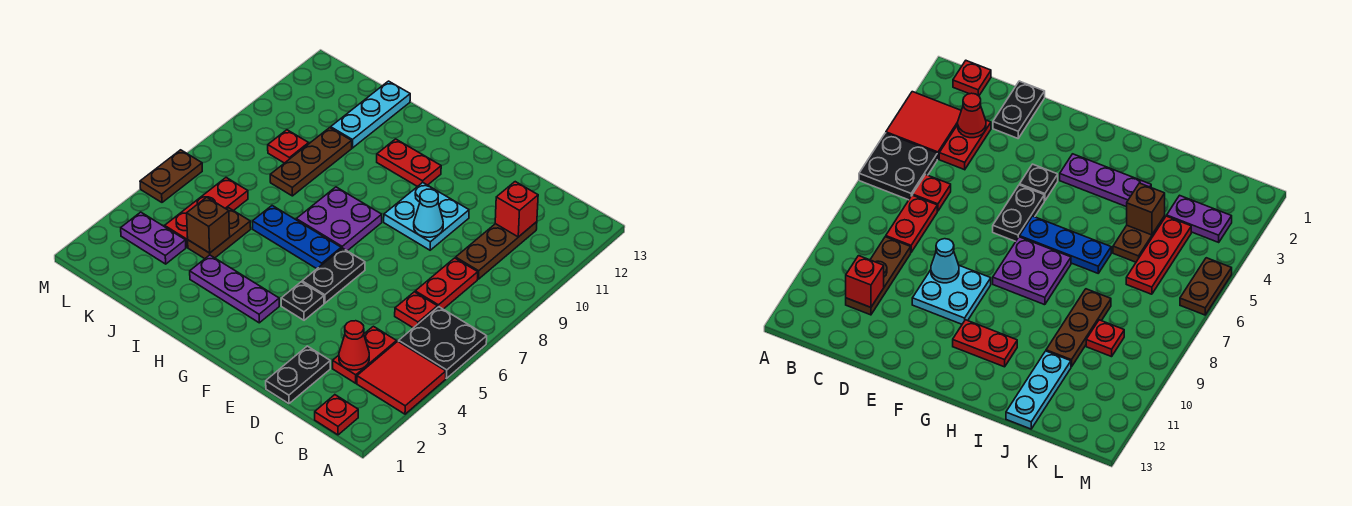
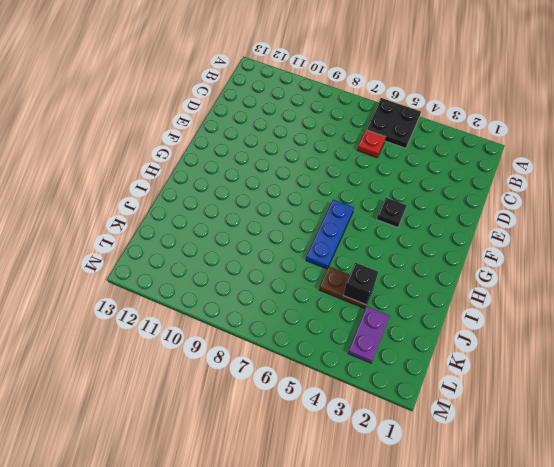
black brick J4 level 2 -> brown brick J4 level 2
none -> red tile A3:B4 level 1
none -> red plate B1 level 1
none -> red plate C3:C4 level 1

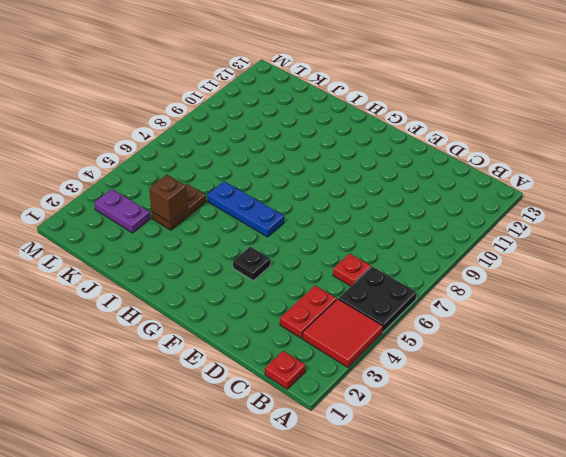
none -> red plate C7:C8 level 1
none -> brown plate C9:C11 level 1
none -> black plate D1:D2 level 1

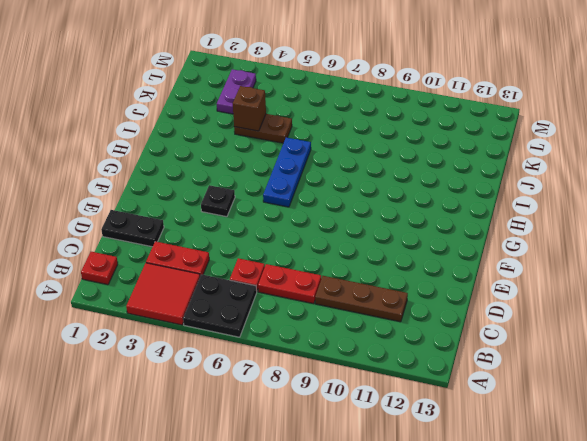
none -> cyan plate E9:F10 level 1
none -> black plate F5:F6 level 1
none -> purple plate G3:I3 level 1

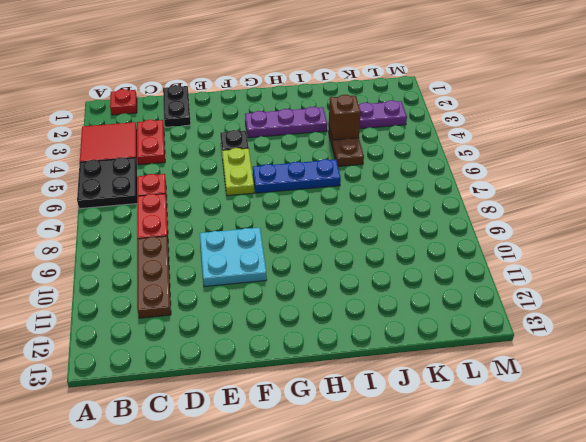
lime plate F5:F6 level 1 -> black plate F5:F6 level 1
none -> purple plate G7:H8 level 1
none -> red plate G11:H11 level 1
none -> brown plate J8:J10 level 1

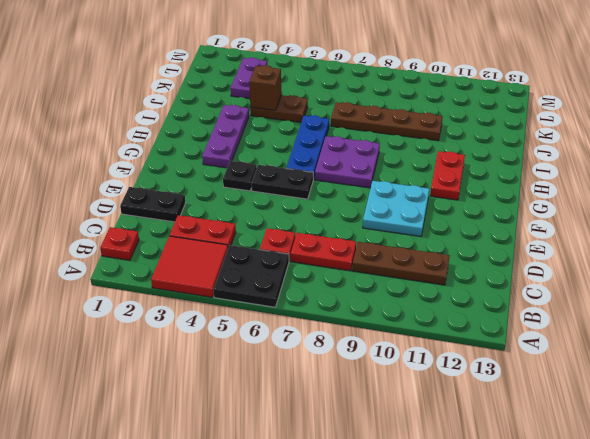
brown plate J7:J10 level 1 -> brown plate J8:J10 level 1
none -> cyan plate J11:J13 level 1
none -> red plate K4:K6 level 1
none -> red plate K9 level 1

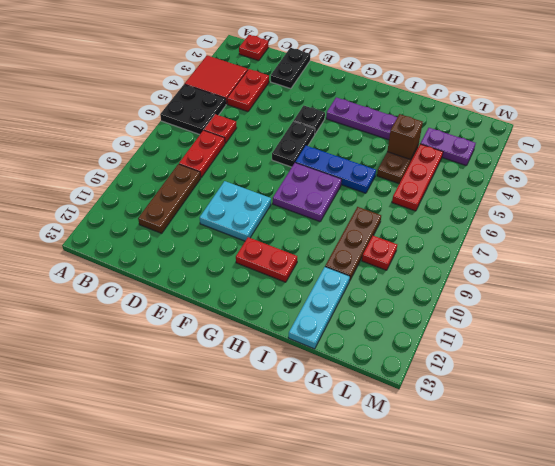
none -> brown plate M5:M6 level 1
none -> red cone C3 level 2
none -> red brick C11 level 2

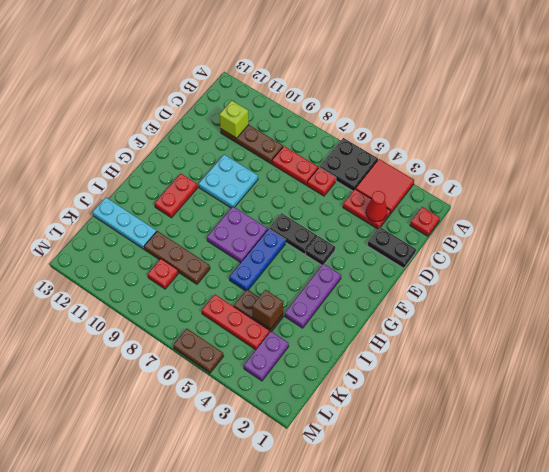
lime brick C11 level 2 -> red brick C11 level 2
none -> cyan cone E9 level 2

